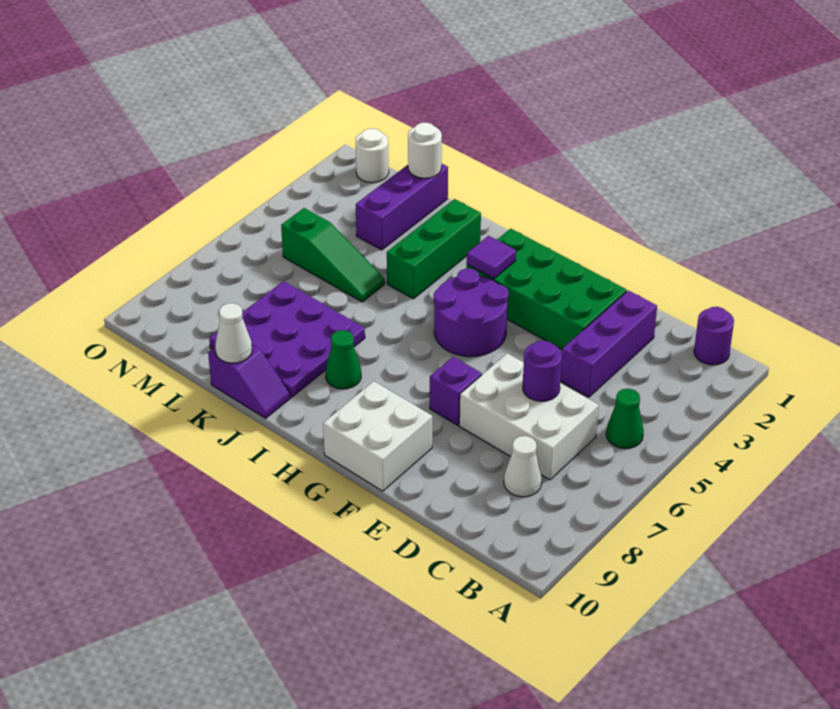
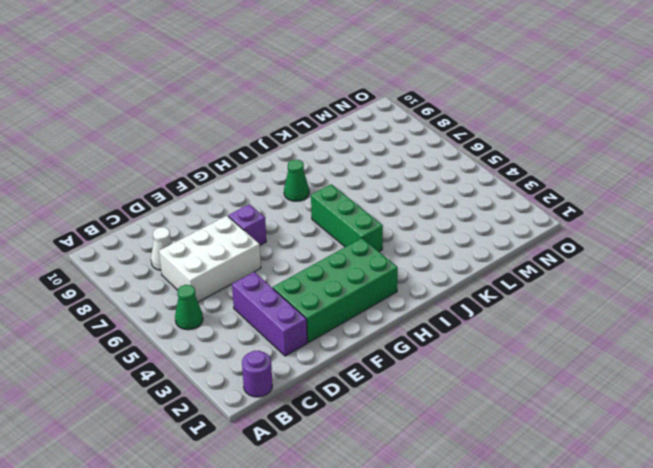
green brick I4:I6 level 1 -> green brick J2:J4 level 1
none -> white brick F9:G10 level 1
none -> purple round brick G4:H5 level 1
none -> purple plate J7:L9 level 1

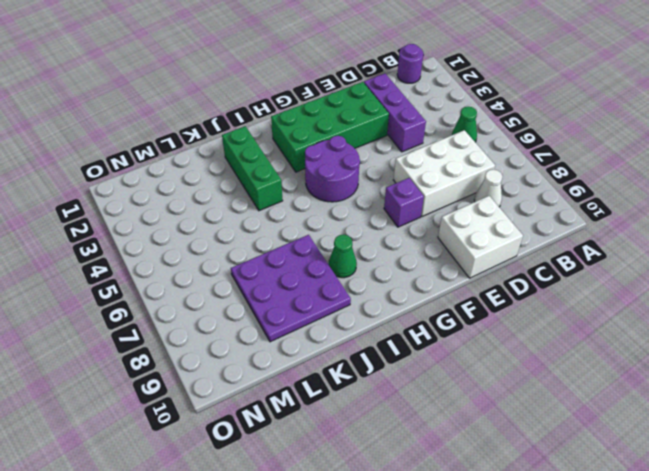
white brick D9:E10 level 1 -> white brick F9:G10 level 1
none -> purple slope J10:K10 level 1 top K
none -> green slope K5:M5 level 1 top M
none -> purple brick L1:L3 level 1

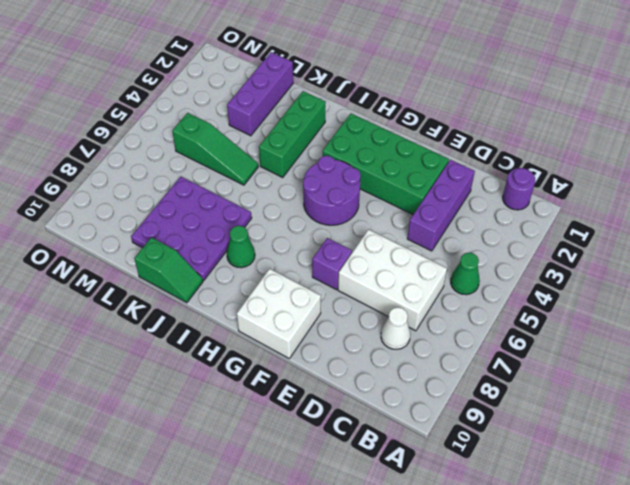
green slope J10:K10 level 1 top K -> purple slope J10:K10 level 1 top K
none -> white round brick N1 level 1
none -> purple round brick D6 level 2
none -> purple tile H3 level 2

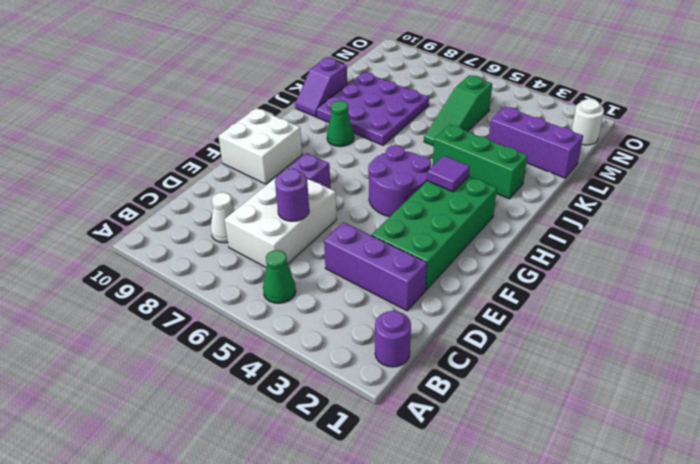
none -> white cone K10 level 2
none -> white round brick L1 level 2

